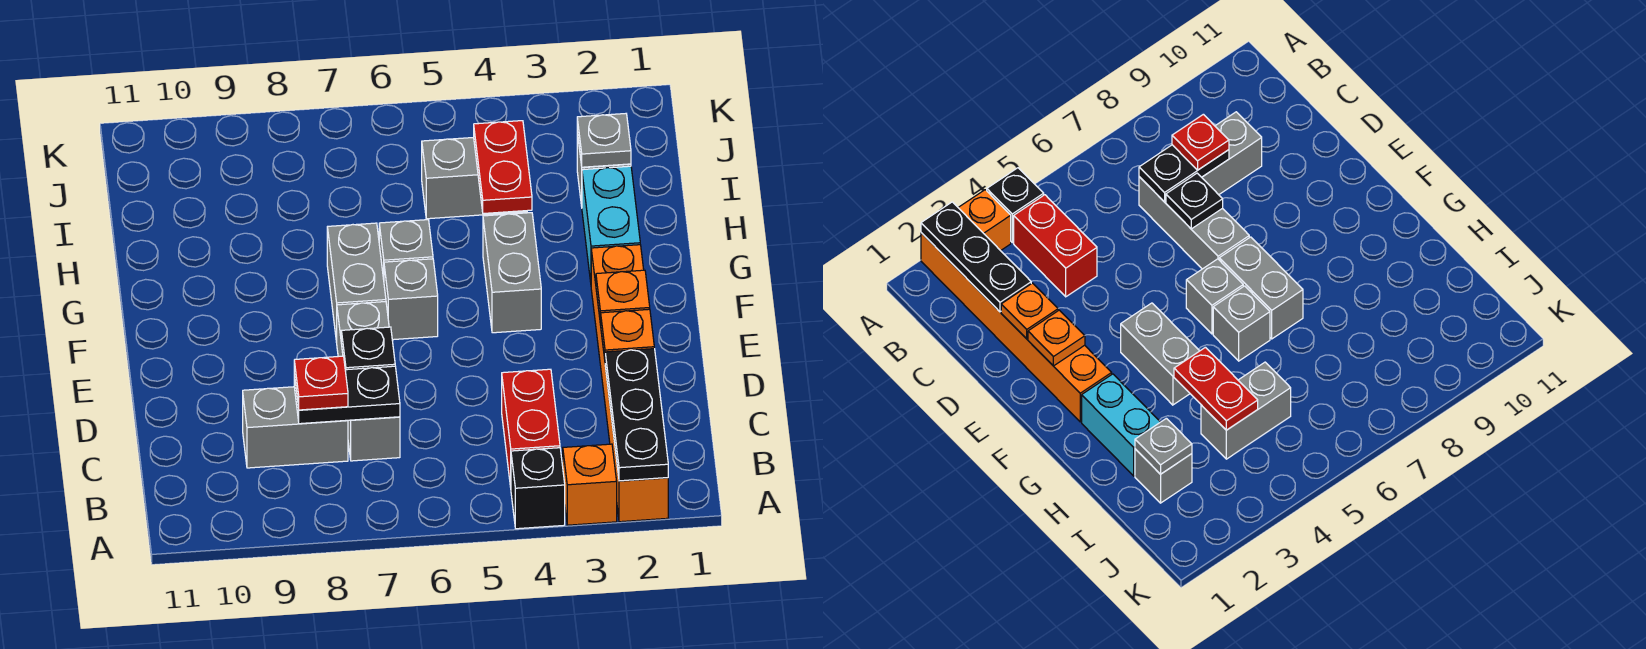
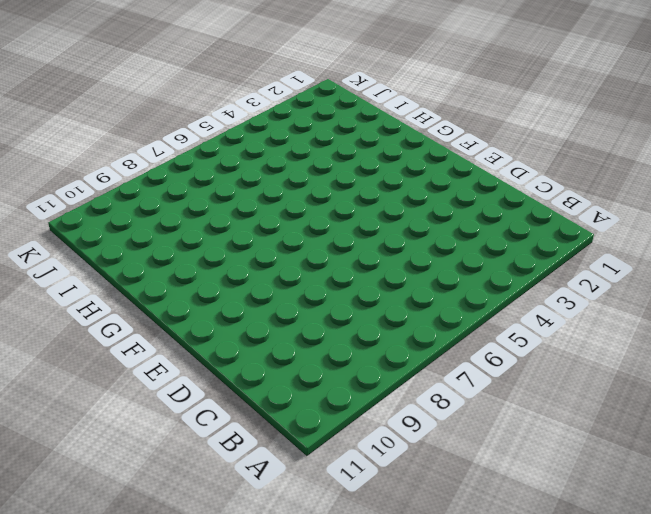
none -> orange brick A2:F2 level 1
none -> orange brick A3 level 1
none -> black brick A4 level 1

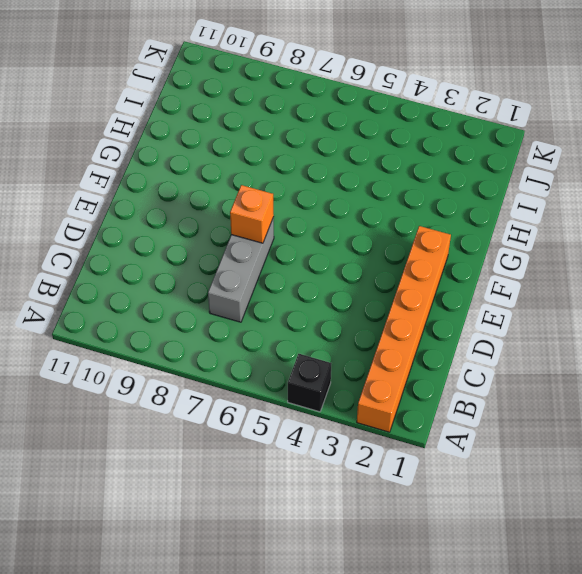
orange brick E7 level 2 -> orange brick A3 level 1
none -> red brick B4:C4 level 1
none -> grey brick C8:C9 level 1
none -> grey brick F4:G4 level 1

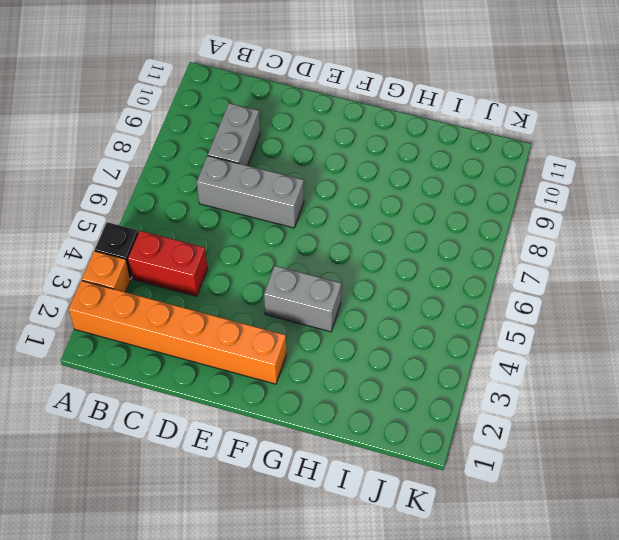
none -> grey brick F6 level 1
none -> grey brick F7:G7 level 1
none -> cyan brick G2:H2 level 1

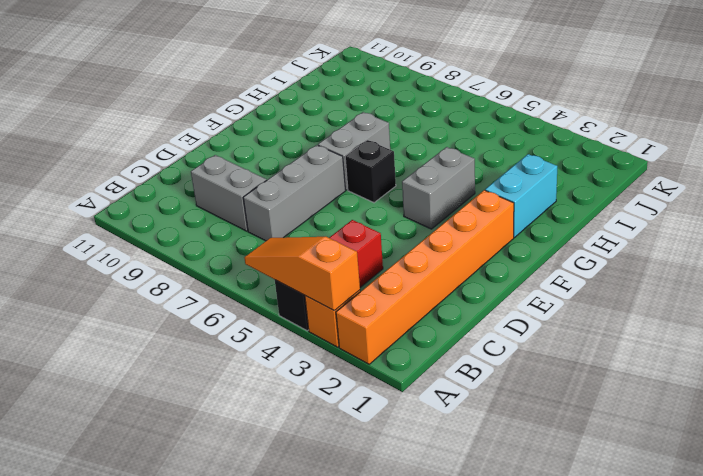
orange slope A3:A5 level 2 top 3 -> none
black brick F6 level 1 -> grey brick F6 level 1
none -> grey brick G6 level 1
none -> grey brick I2 level 1
none -> grey brick I4:I5 level 1

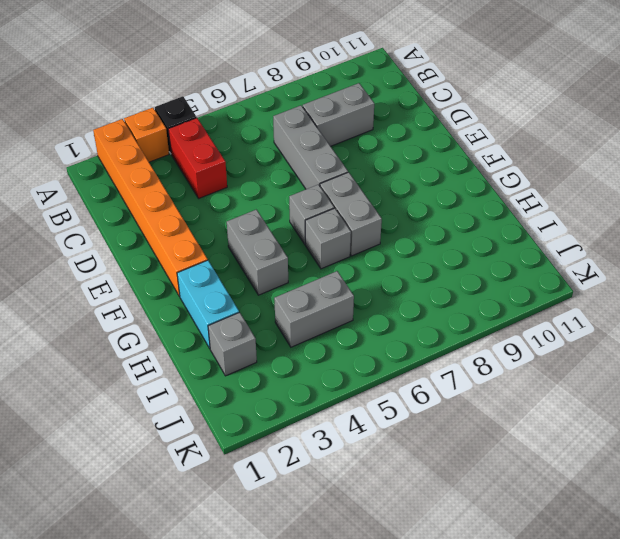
none -> black plate A2:C2 level 2
none -> black plate C7:C8 level 2
none -> orange plate D2 level 2

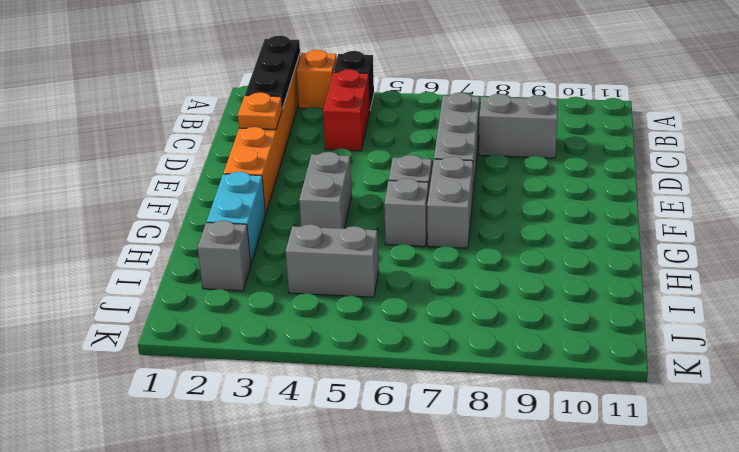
none -> black plate C7:C8 level 2
none -> black plate D7 level 2
none -> orange plate E2 level 2

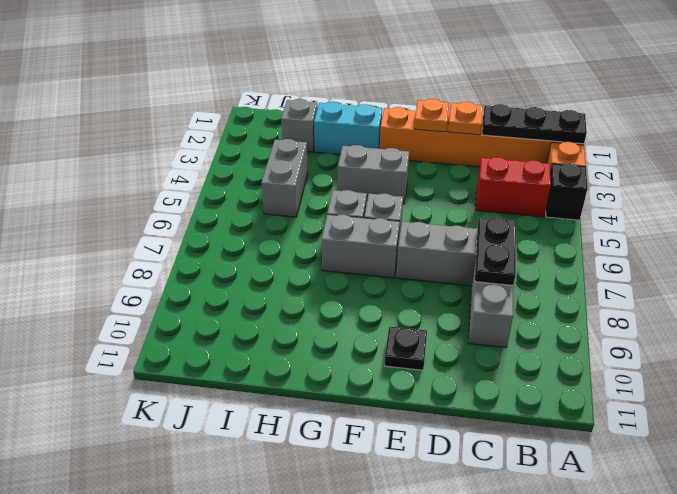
black plate E10 level 1 -> black plate D7 level 2
none -> red plate H4:I4 level 2
none -> grey plate I2 level 2
none -> red plate C8 level 3

